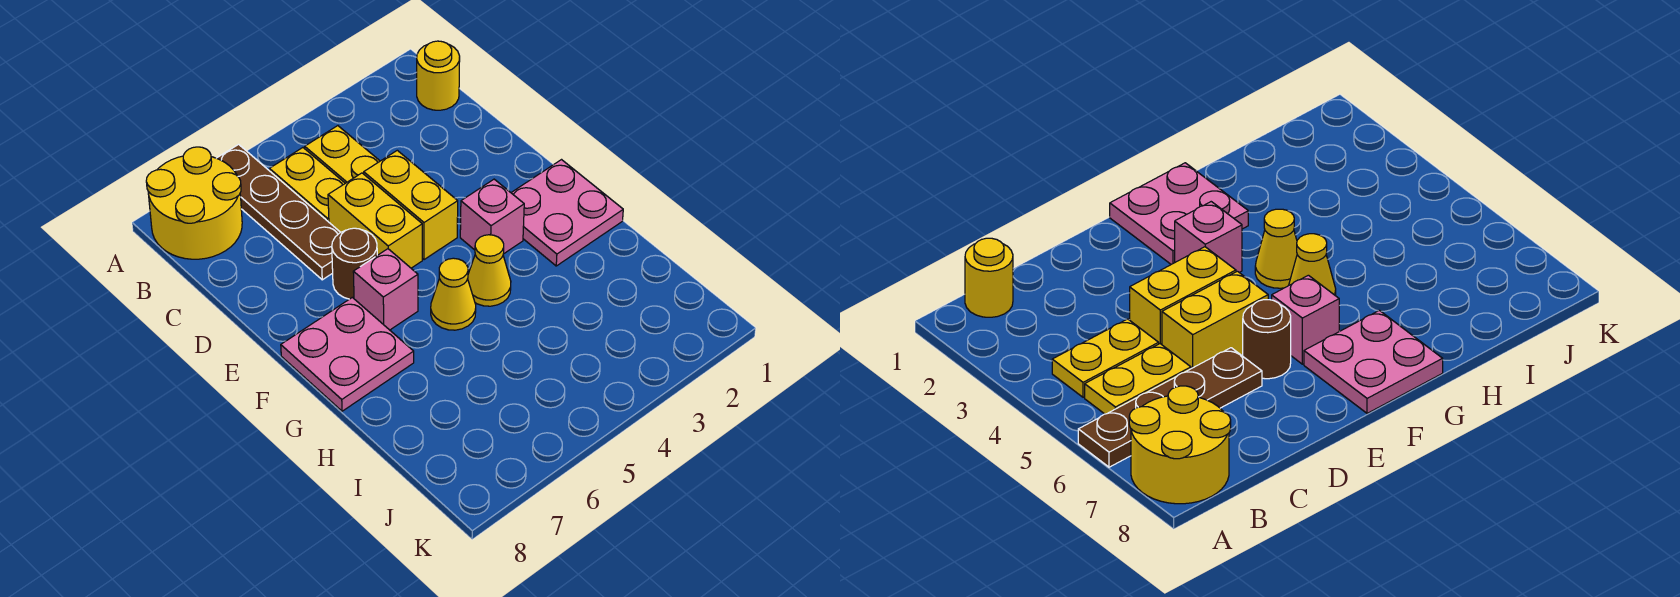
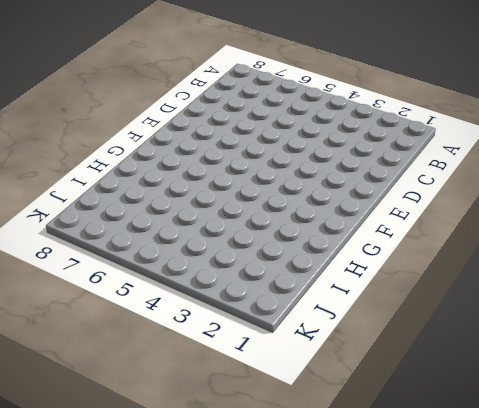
none -> brown plate A6:D6 level 1
none -> yellow round brick A7:B8 level 1
none -> yellow round brick B1 level 1

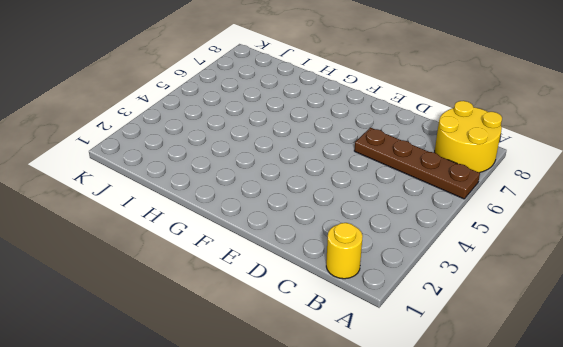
none -> yellow plate B4:C4 level 1
none -> yellow plate B5:C5 level 1
none -> yellow brick D4:E4 level 1

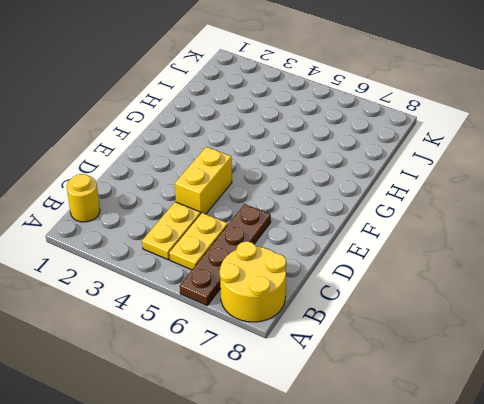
none -> yellow brick D5:E5 level 1
none -> brown round brick E6 level 1
none -> pink plate F1:G2 level 1

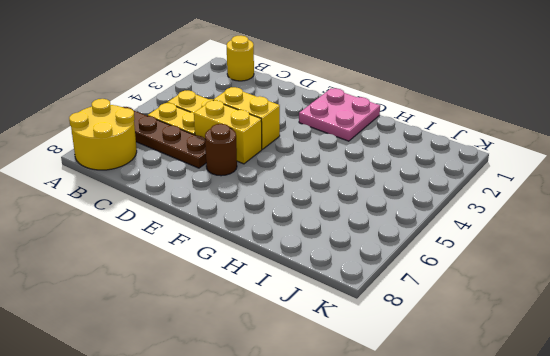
none -> pink brick F3 level 1
none -> pink brick F6 level 1
none -> pink plate F7:G8 level 1

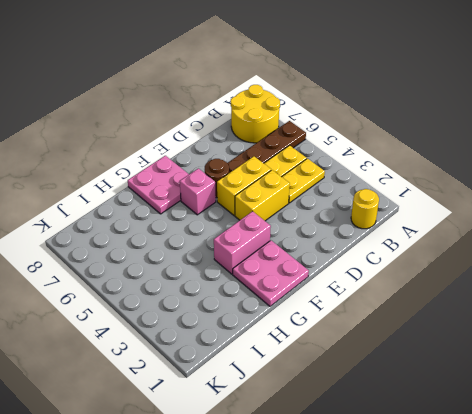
pink brick F3:G3 level 1 -> pink brick F3 level 1
none -> yellow cone G4 level 1
none -> yellow cone G5 level 1

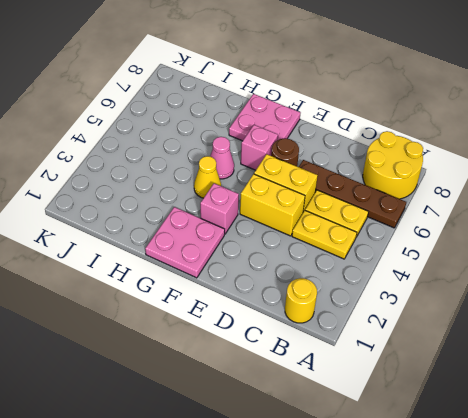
pink cone G5 level 1 -> yellow cone G5 level 1

